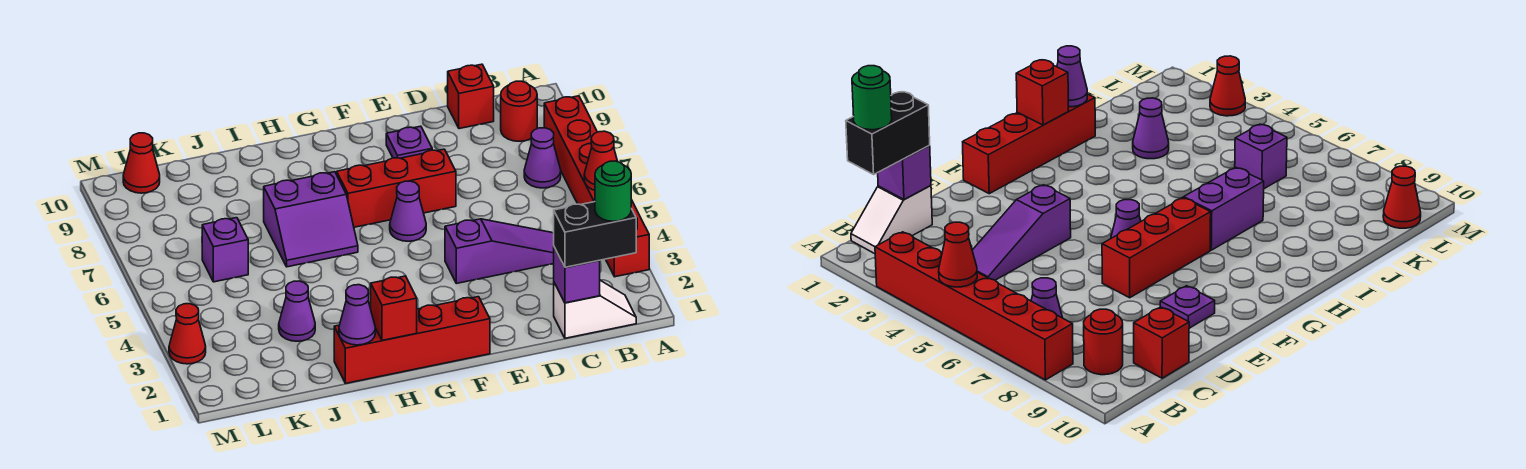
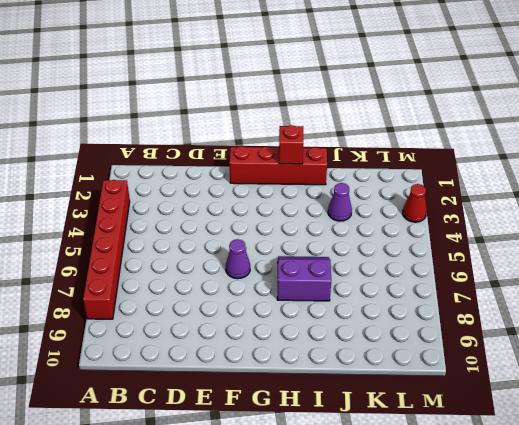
none -> white slope B1:C1 level 1 top C
none -> purple cone B7 level 1
none -> red round brick B9 level 1

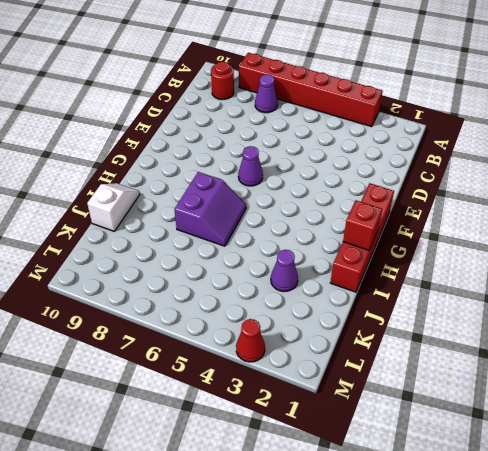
white slope I10:J10 level 1 top J -> white slope B1:C1 level 1 top C
none -> purple slope C4:E4 level 1 top E
none -> red brick C10 level 1
none -> red brick E7:G7 level 1

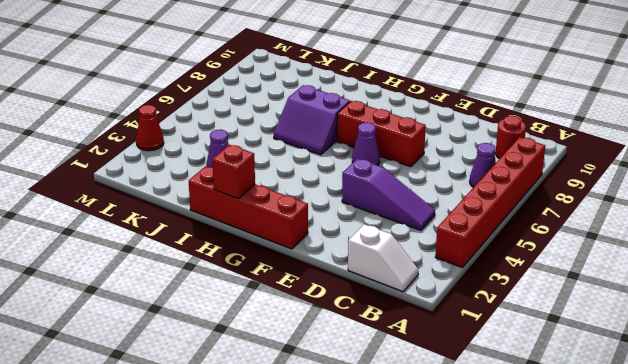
none -> red brick C10 level 1
none -> purple plate E9 level 1
none -> purple brick K6 level 1

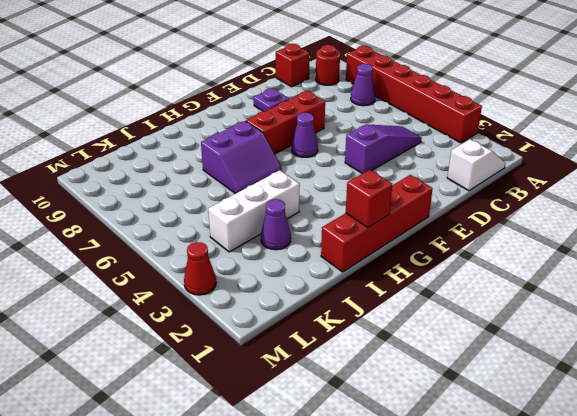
white brick I4:K4 level 1 -> none
none -> purple brick K6 level 1
none -> red cone L10 level 1
none -> red cone A5 level 2

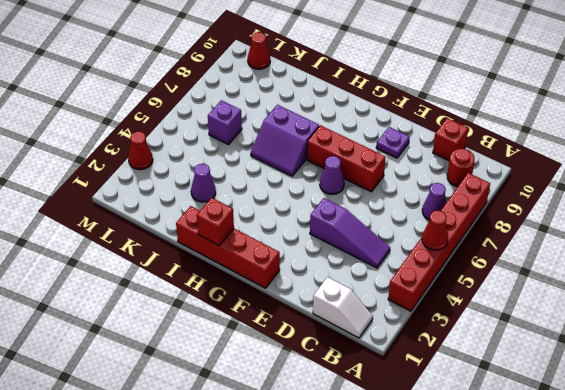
none -> purple brick C1 level 2
none -> purple cone I1 level 2
none -> black brick B1:C1 level 3

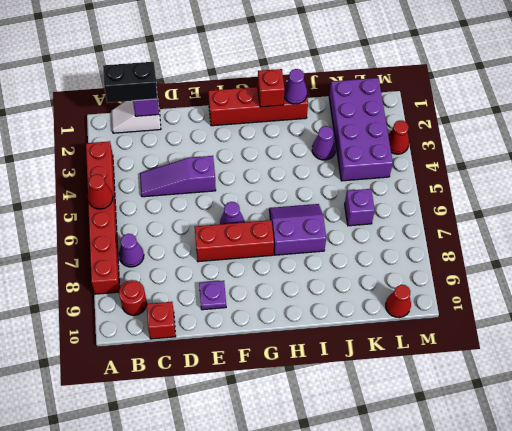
purple brick K1:L4 level 1 -> none
none -> green round brick B1 level 4

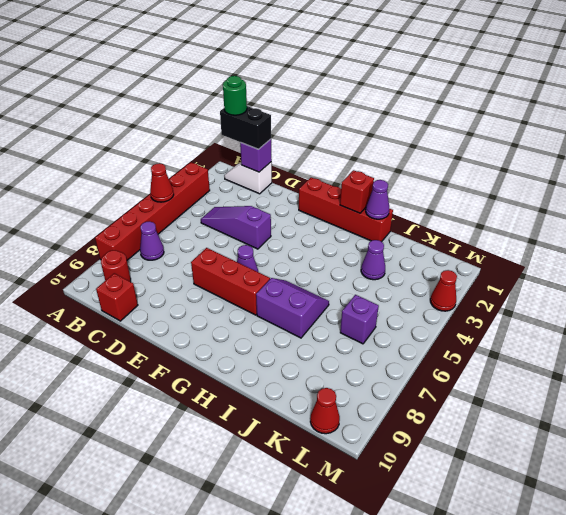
none -> purple plate E9 level 1

